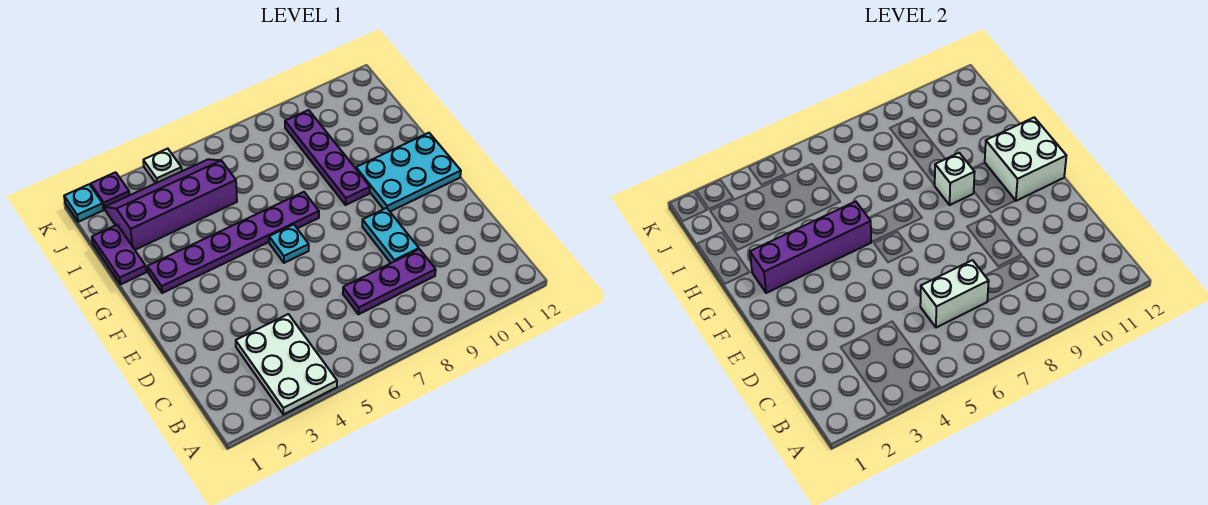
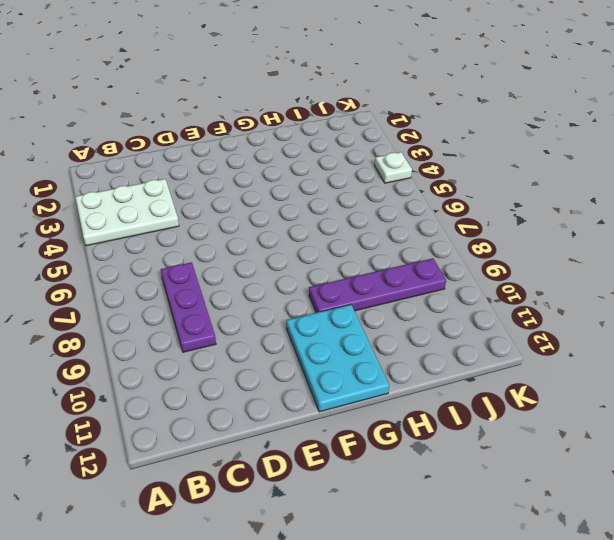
none -> cyan plate D9:E9 level 1
none -> cyan plate F6 level 1
none -> purple plate G2:G7 level 1

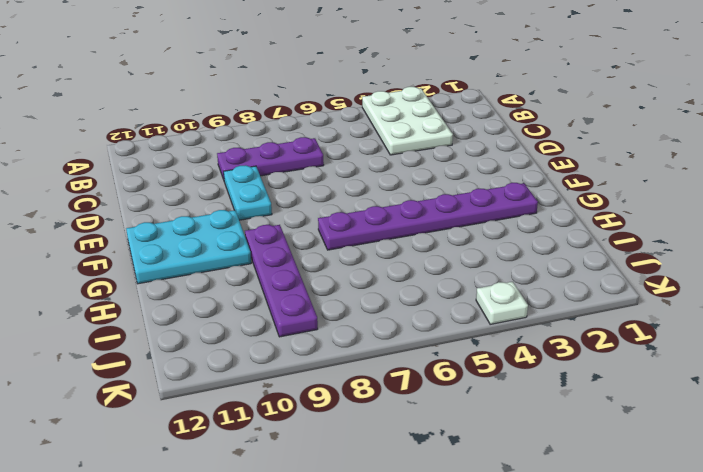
none -> cyan plate F6 level 1
none -> purple plate H1:I1 level 1
none -> purple slope I2:J5 level 1 top I

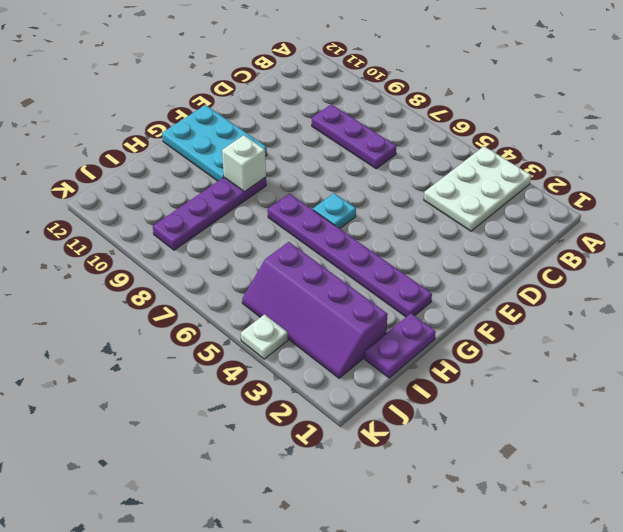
none -> cyan plate D9:E9 level 1
none -> cyan plate K1 level 1
none -> purple plate K2 level 1

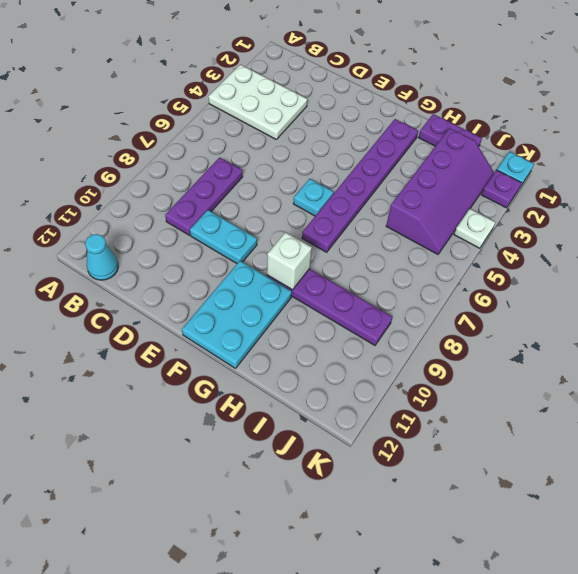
cyan cone B12 level 1 -> none
none -> white brick C6:C7 level 2
none -> white brick F11:G12 level 2
none -> purple brick G2:G5 level 2

